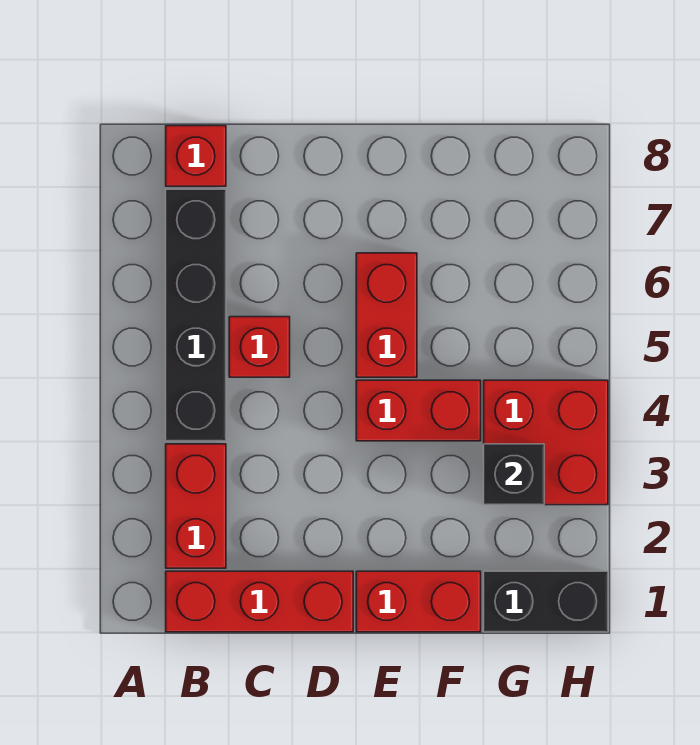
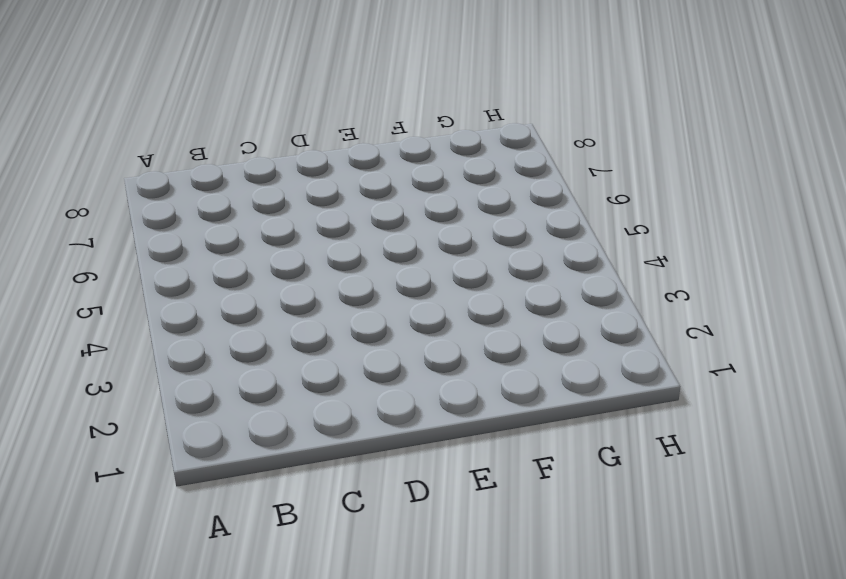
none -> red brick B1:D1 level 1
none -> red brick B2:B3 level 1

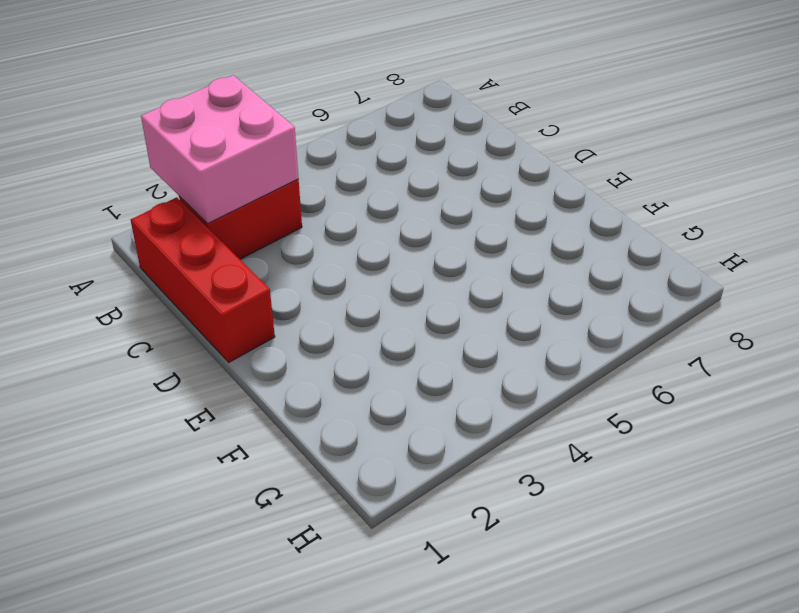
pink brick A2:B3 level 2 -> none
none -> black brick B4:B7 level 1
none -> red brick B8 level 1

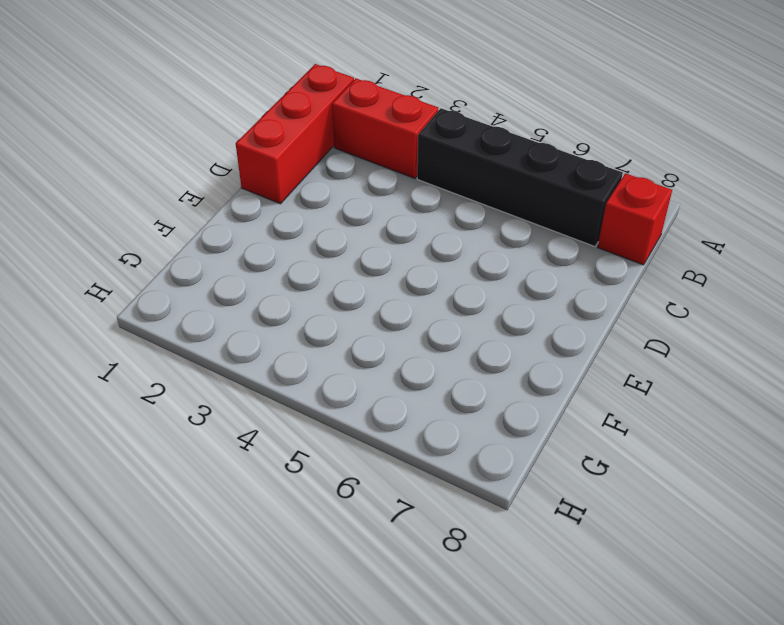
none -> red brick C5 level 1
none -> red brick E1:F1 level 1

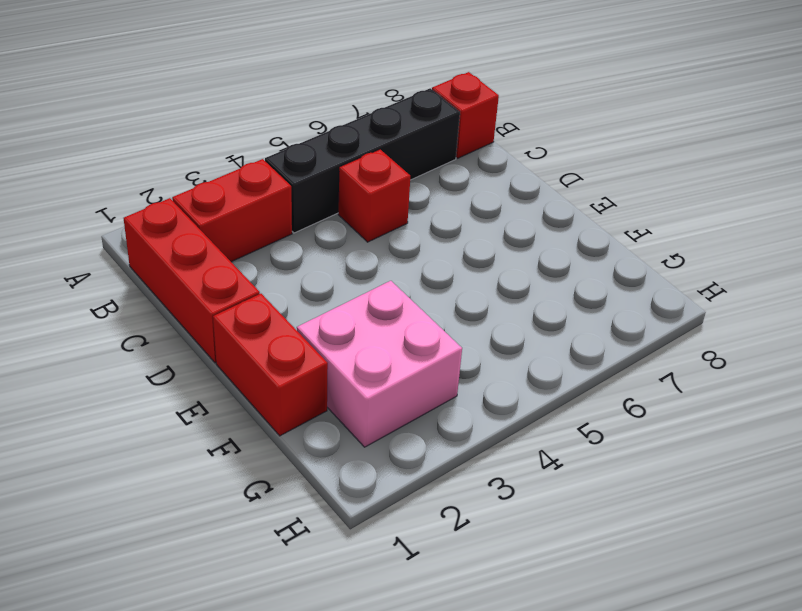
pink brick F2:G3 level 1 -> red brick G3:H4 level 1
none -> red brick E4:F4 level 1
none -> red brick E5:E6 level 1

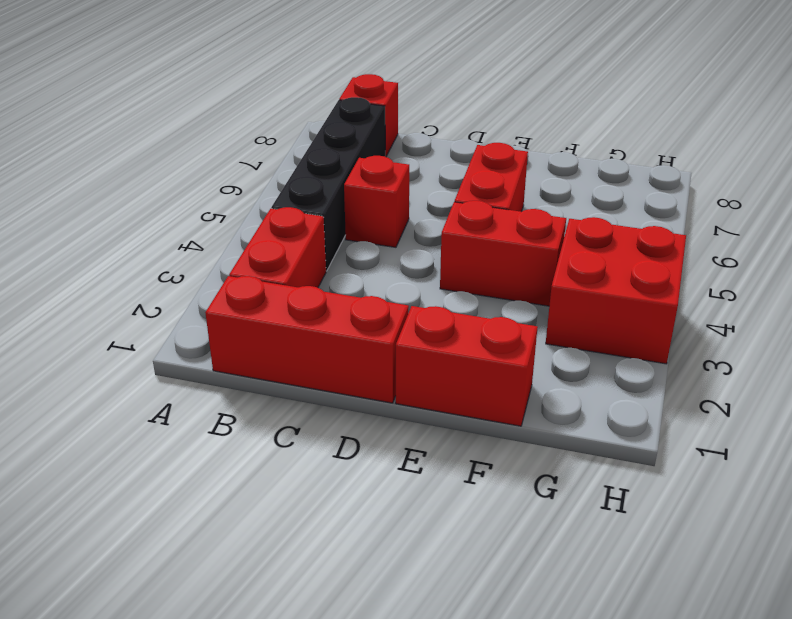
none -> black brick G1:H1 level 1
none -> black brick G3 level 2

